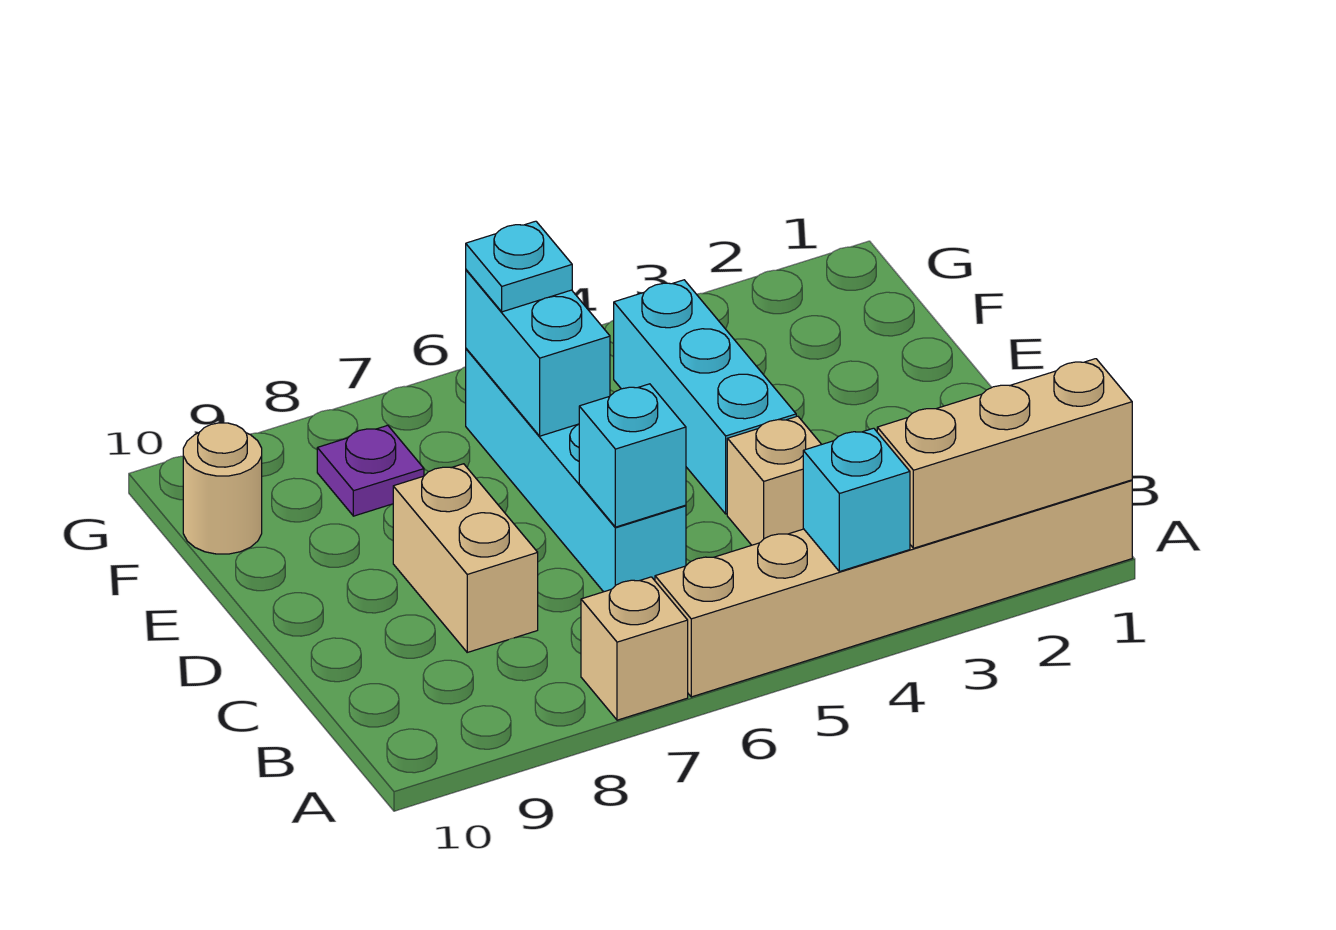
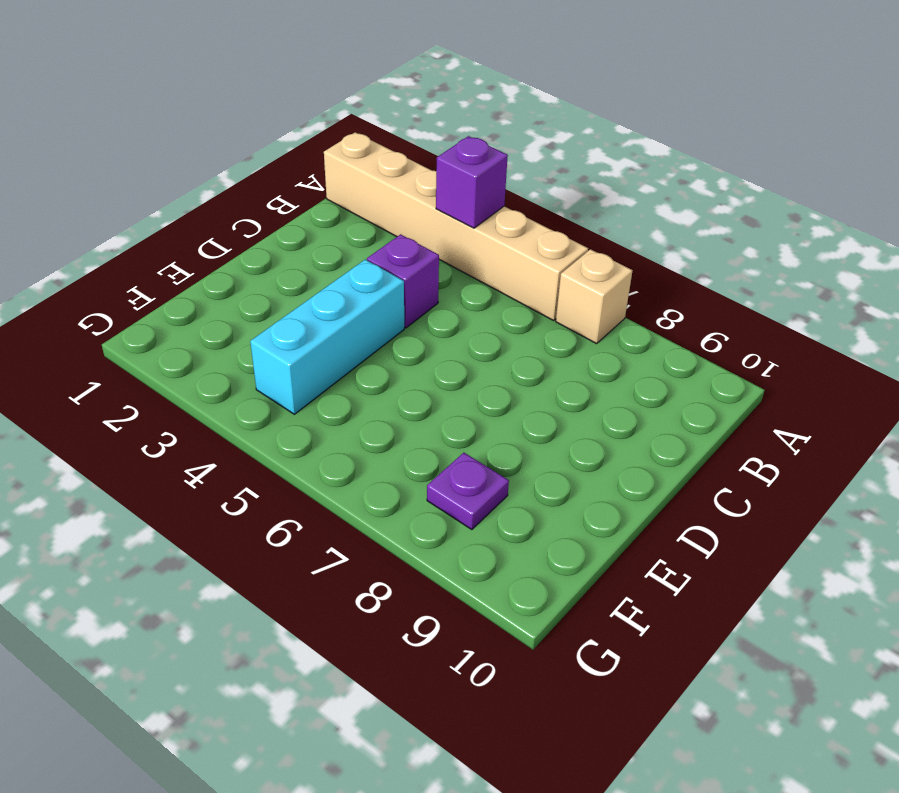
purple brick A4 level 2 -> cyan brick A4 level 2
purple brick C4 level 1 -> tan brick C4 level 1
none -> cyan brick C6:F6 level 1
none -> tan brick C8:D8 level 1
none -> tan round brick F10 level 1

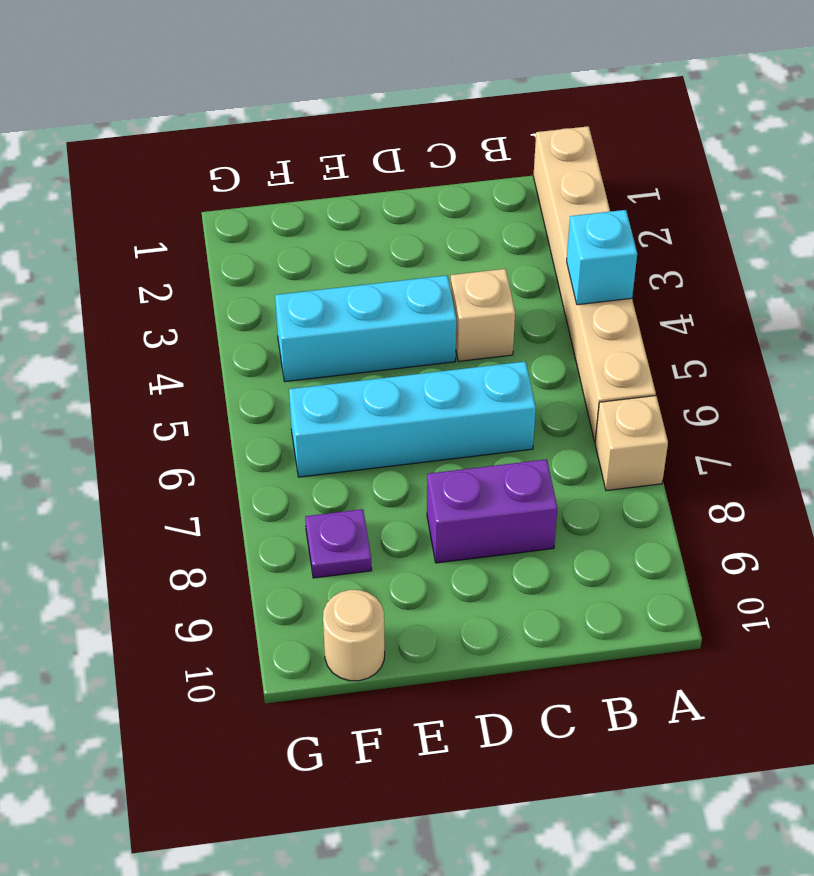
purple brick C8:D8 level 1 -> tan brick C8:D8 level 1
none -> tan brick A1:A3 level 2
none -> cyan brick C6 level 2
none -> cyan brick E6:F6 level 2

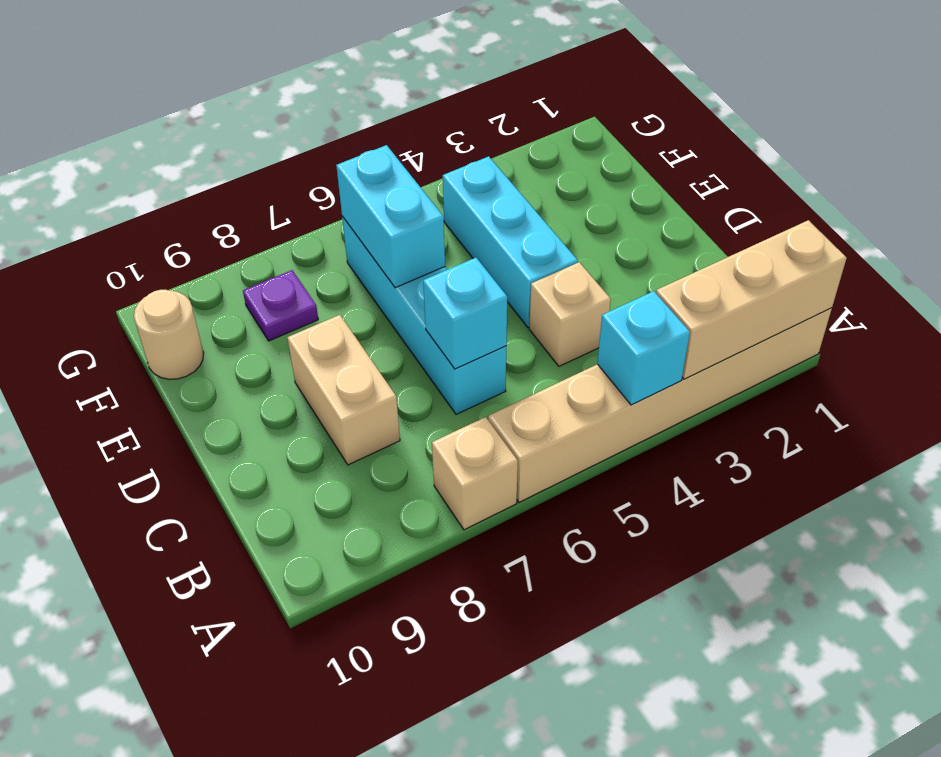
none -> cyan plate F6 level 3

